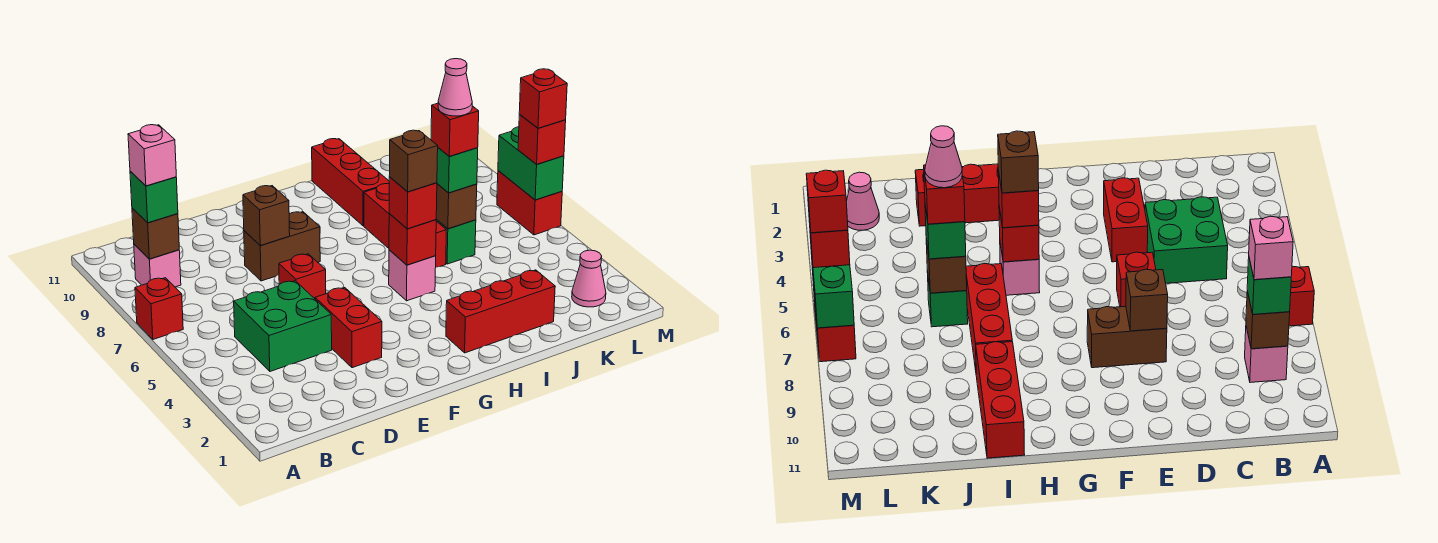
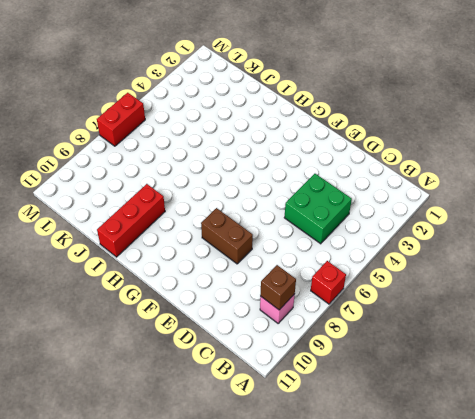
none -> red brick E3:E4 level 1
none -> red brick E6 level 1
none -> red brick H2:J2 level 1

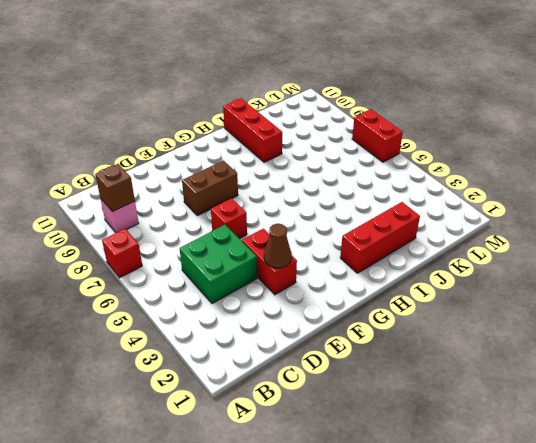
brown cone E3 level 2 -> none
none -> pink brick H5 level 1
none -> red brick I6:I8 level 1
none -> green brick J6 level 1

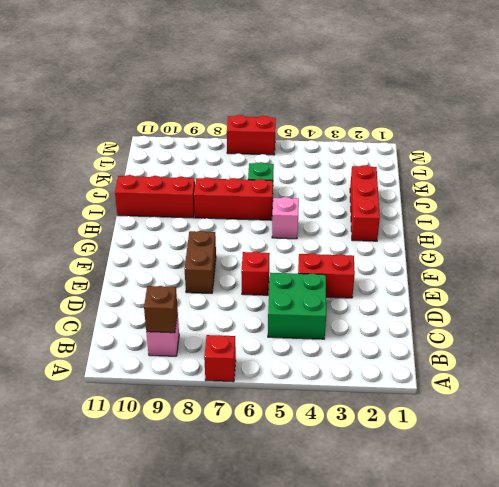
none -> pink cone L2 level 1
none -> brown brick E8 level 2
none -> red brick H5 level 2

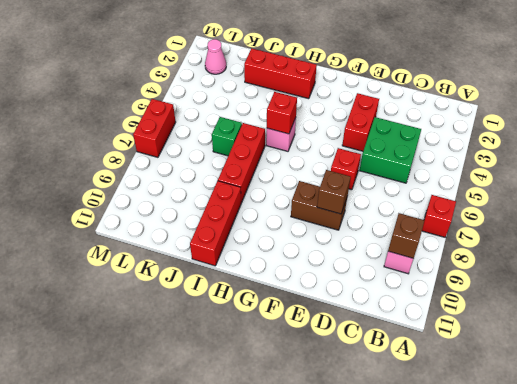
none -> brown brick J6 level 2
none -> green brick M6:M7 level 2
none -> green brick B9 level 3

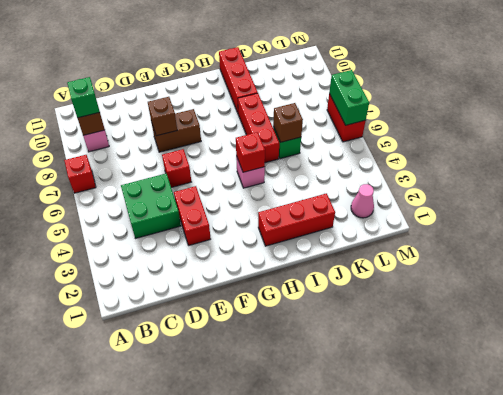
none -> red brick H5 level 3
none -> green brick J6 level 3
none -> red brick M6 level 3

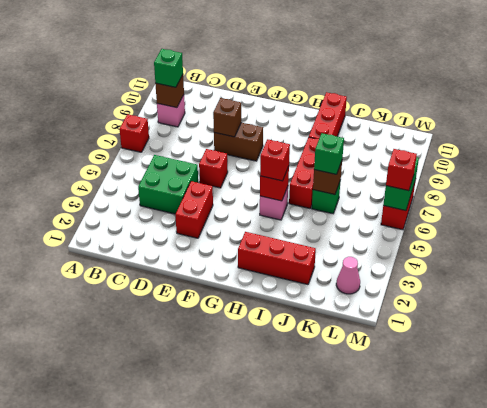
none -> pink brick B9 level 4
none -> brown brick H5 level 4
none -> red brick J6 level 4

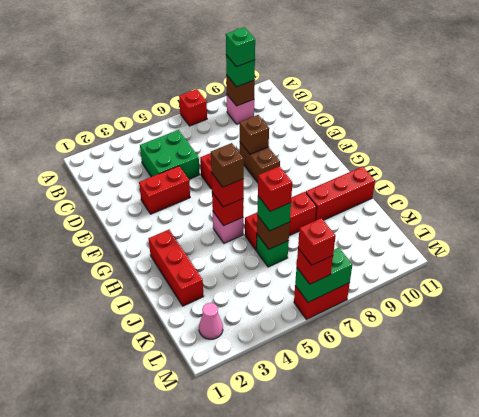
green brick B9 level 4 -> pink brick B9 level 4
none -> pink cone J6 level 5

